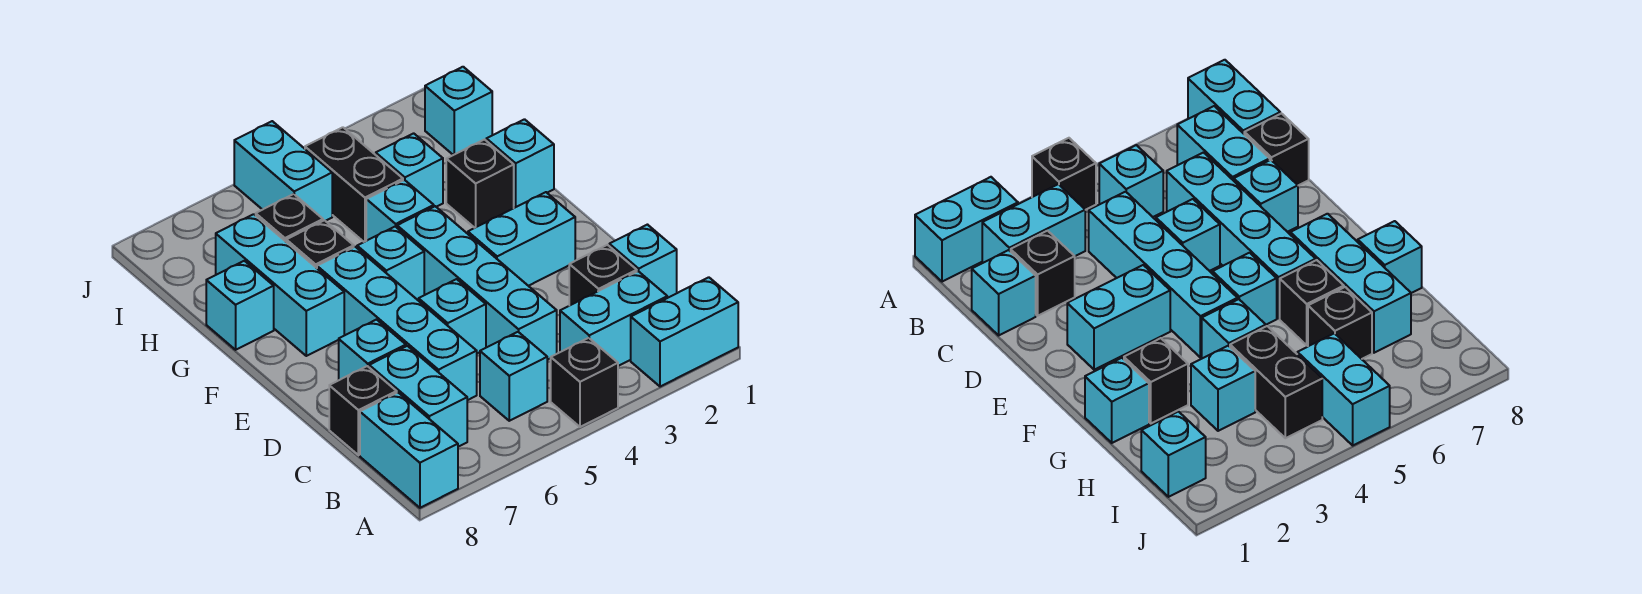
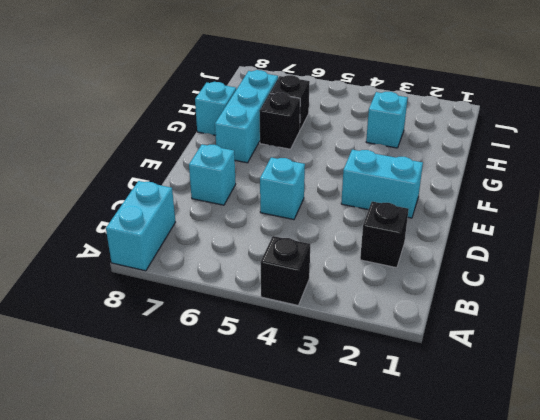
none -> cyan brick A1:A2 level 1
none -> cyan brick B2:B3 level 1
none -> cyan brick B5 level 1

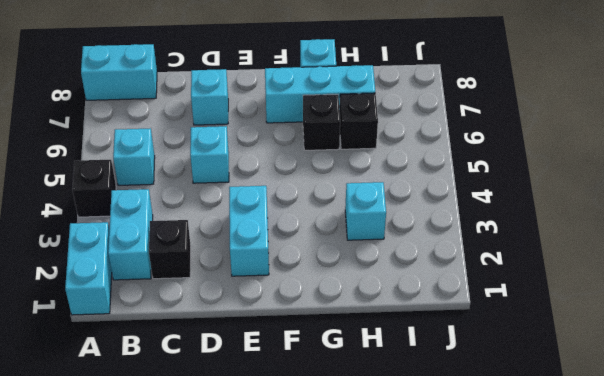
none -> cyan brick B7:C7 level 1
none -> cyan brick C1 level 1
none -> cyan brick C4:F4 level 1

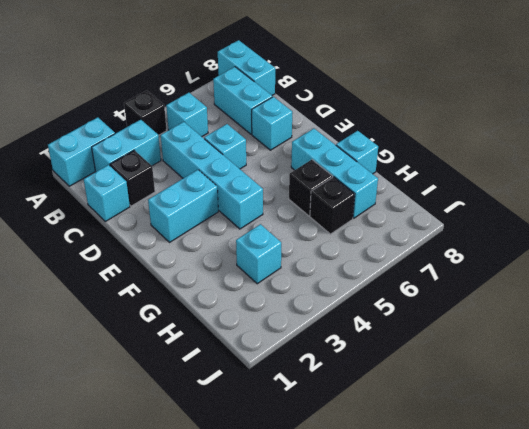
none -> cyan brick C6:F6 level 1
none -> black brick C8 level 1
none -> cyan brick F5 level 1

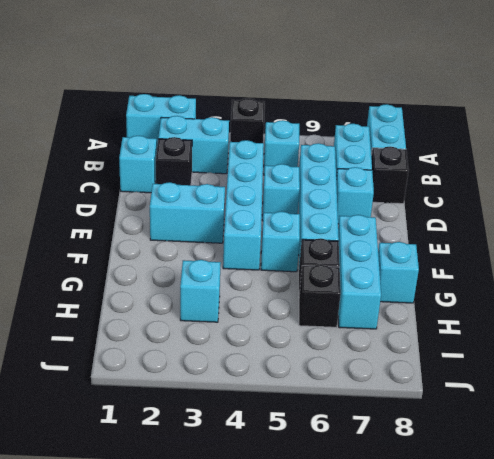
none -> cyan brick G1 level 1
none -> black brick G2 level 1
none -> cyan brick G4 level 1

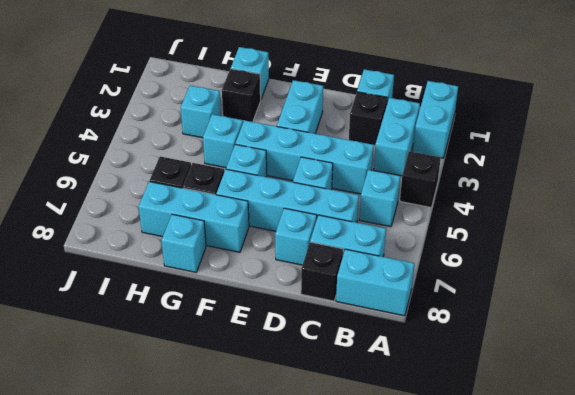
none -> black brick H4:I4 level 1
none -> cyan brick I1 level 1
none -> cyan brick I5:J5 level 1

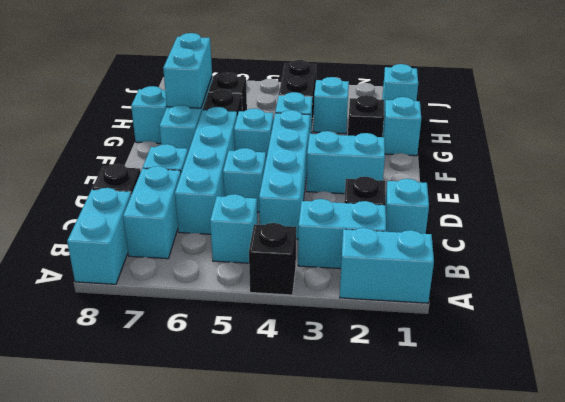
cyan brick G7:H7 level 2 -> cyan brick I5:J5 level 1

